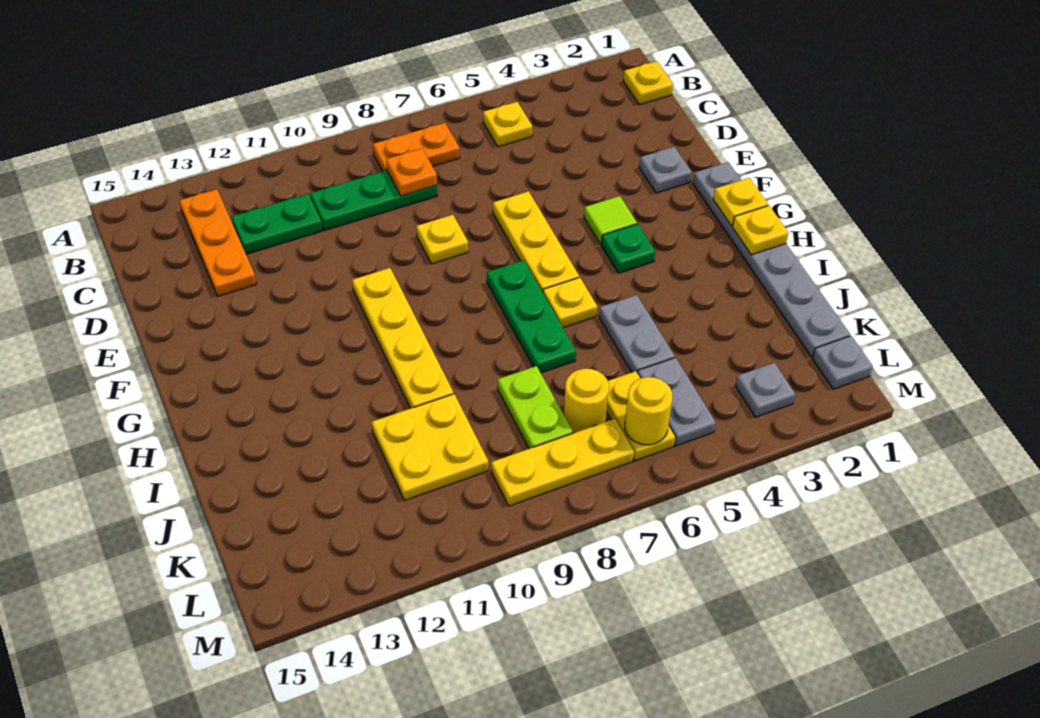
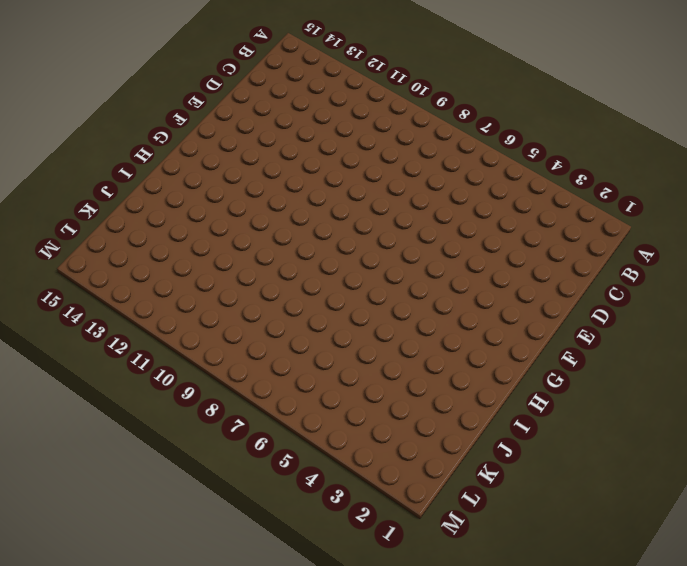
none -> yellow plate B1 level 1
none -> yellow plate B5 level 1
none -> orange plate B7:B8 level 1

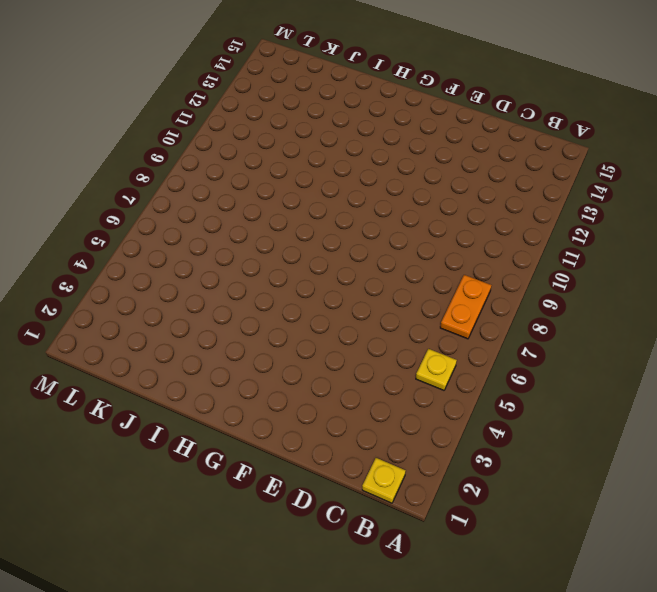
none -> orange plate B13:D13 level 1
none -> green plate C8:C10 level 1
none -> green plate C11:C12 level 1

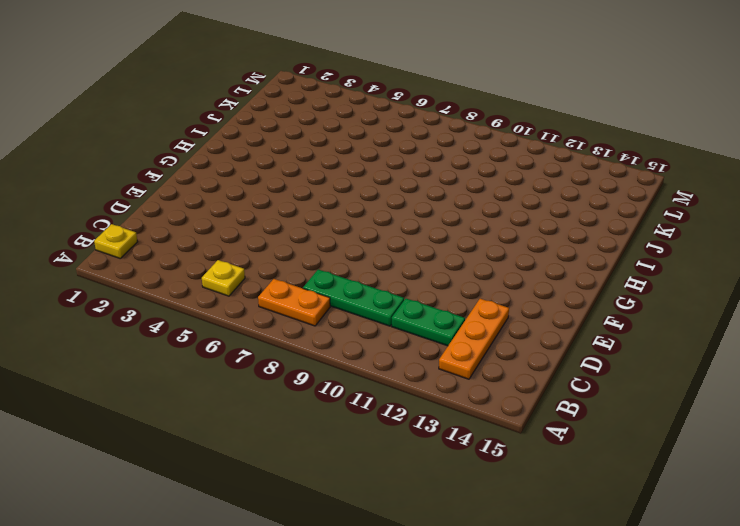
none -> grey plate E2 level 1
none -> yellow plate E6:G6 level 1
none -> yellow plate E8 level 1

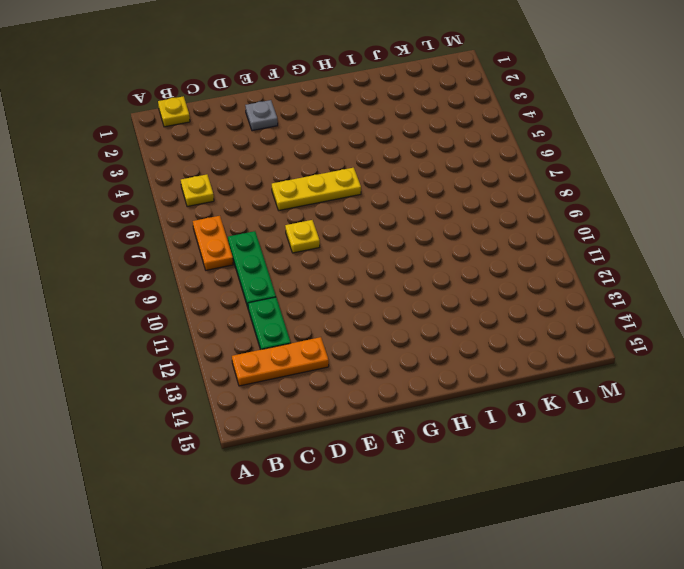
none -> grey plate F1:K1 level 1
none -> lime tile F4 level 1
none -> yellow plate F10:I10 level 1

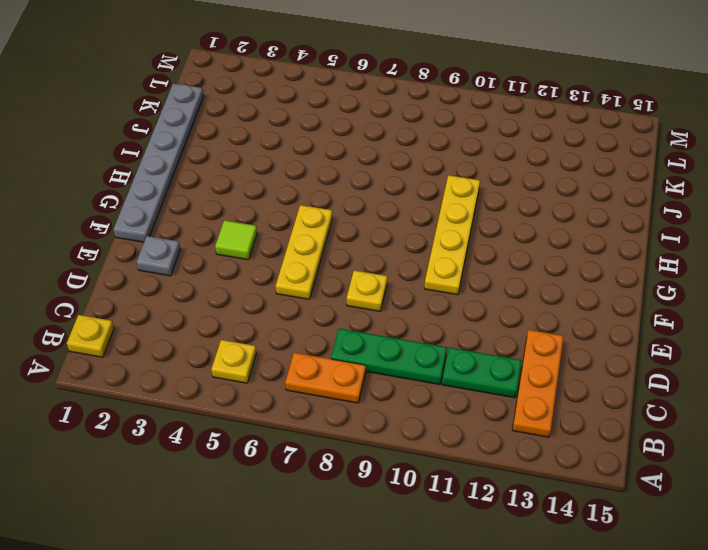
none -> green plate G4 level 1
none -> green plate G7:I7 level 1
none -> yellow plate H6 level 1

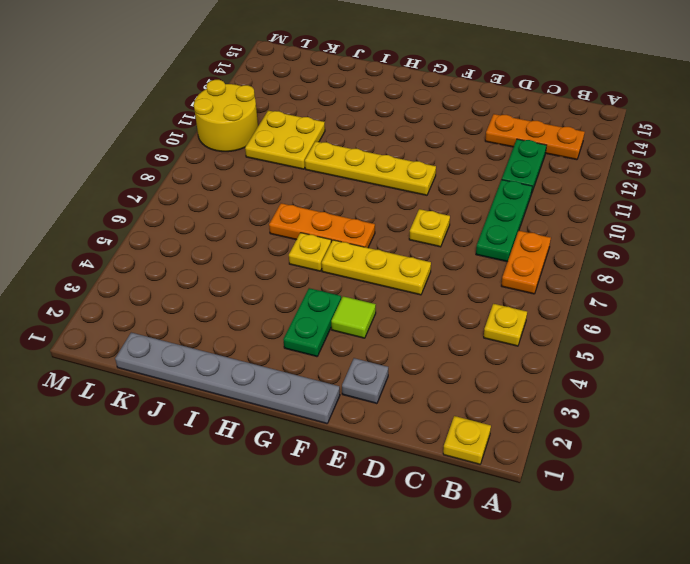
green plate G3:G4 level 1 -> green plate G4 level 1
orange plate G7:I7 level 1 -> green plate G7:I7 level 1
yellow round brick L10:M11 level 1 -> none
none -> grey plate I5:J5 level 1
none -> lime plate J8:K8 level 1
none -> grey plate K5:L5 level 1

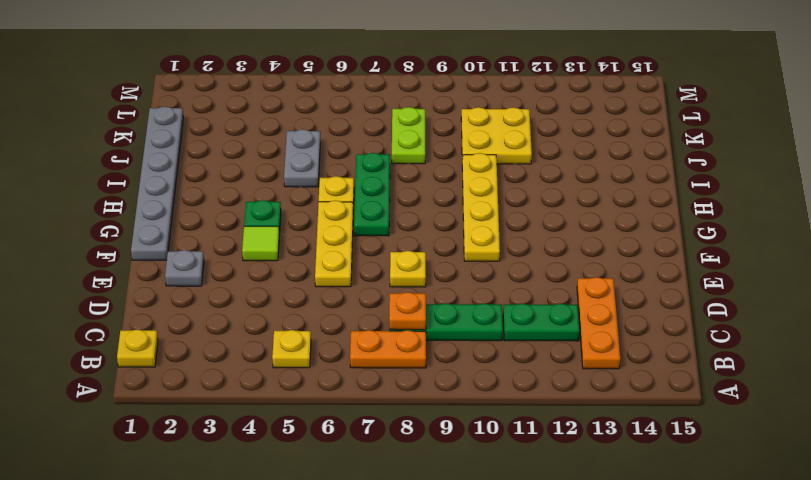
none -> grey plate K5:L5 level 1
none -> yellow plate K6:L6 level 1
none -> yellow round brick K7 level 1

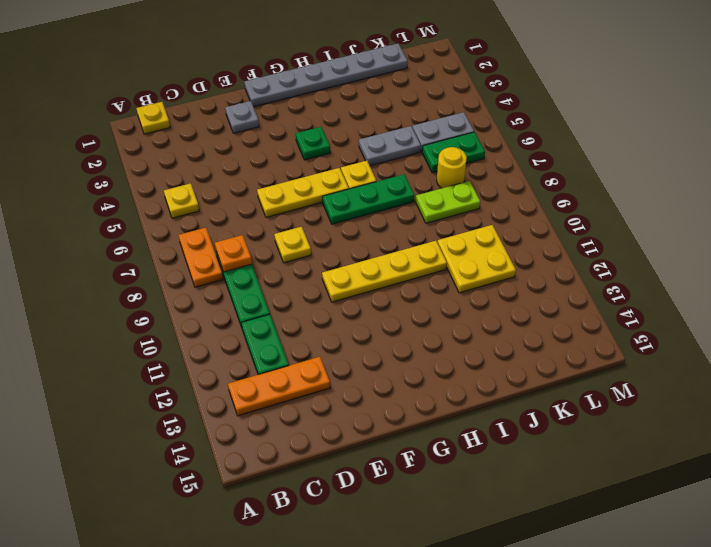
green plate K6:L6 level 1 -> yellow plate K6:L6 level 1
none -> lime tile F4 level 1
none -> grey plate L1 level 1
none -> grey plate L3 level 1

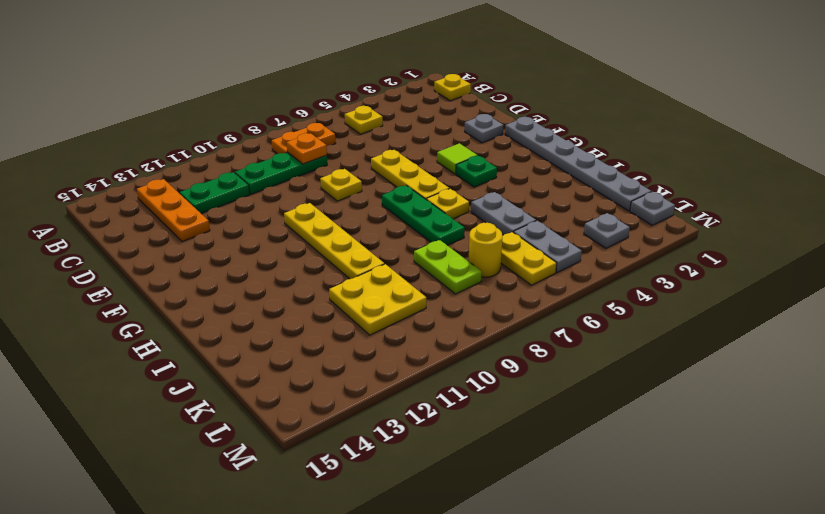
none -> yellow plate L7:L9 level 1
none -> yellow plate G1 level 2
none -> yellow plate H1 level 2

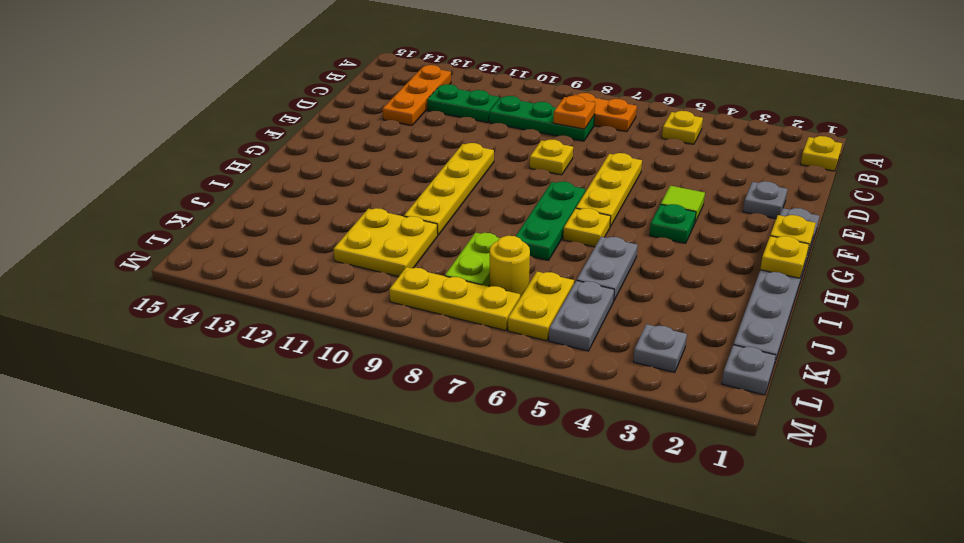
none -> yellow round brick L6 level 2

